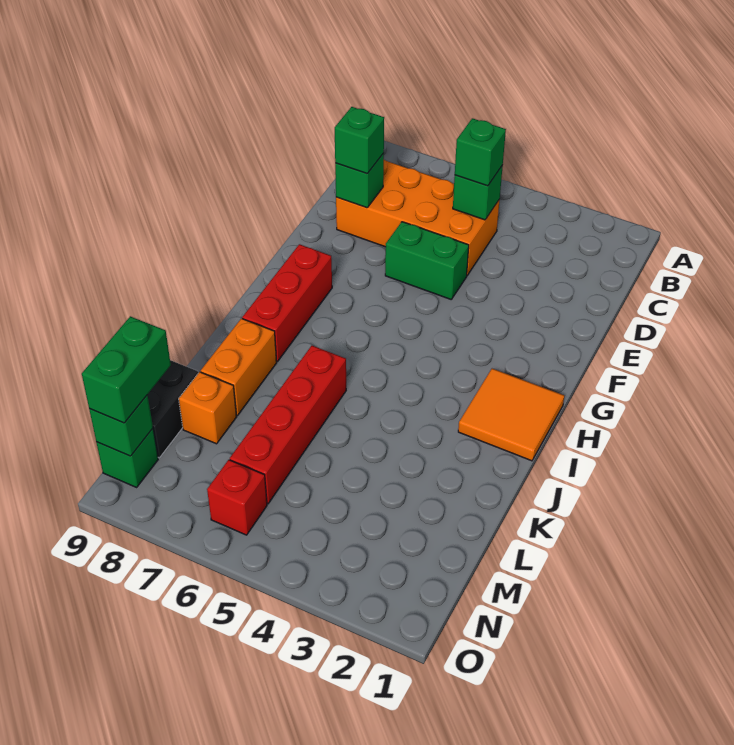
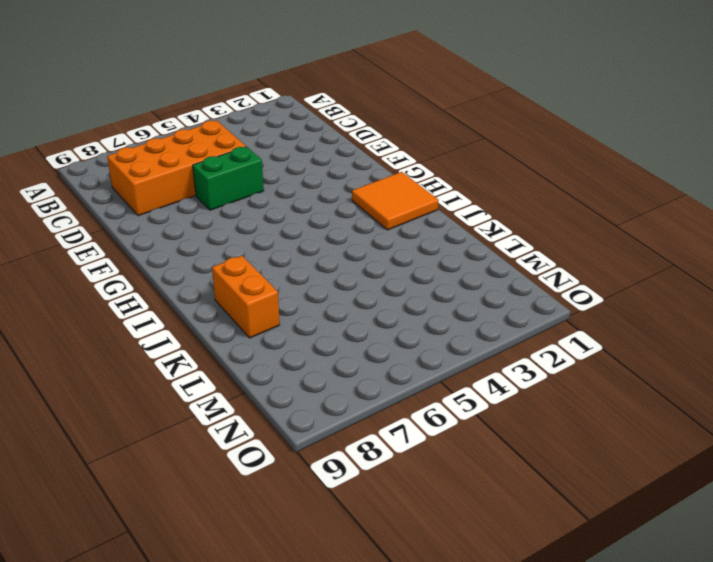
none -> red brick G8:I8 level 1
none -> red brick J6:M6 level 1
none -> orange brick L8 level 1

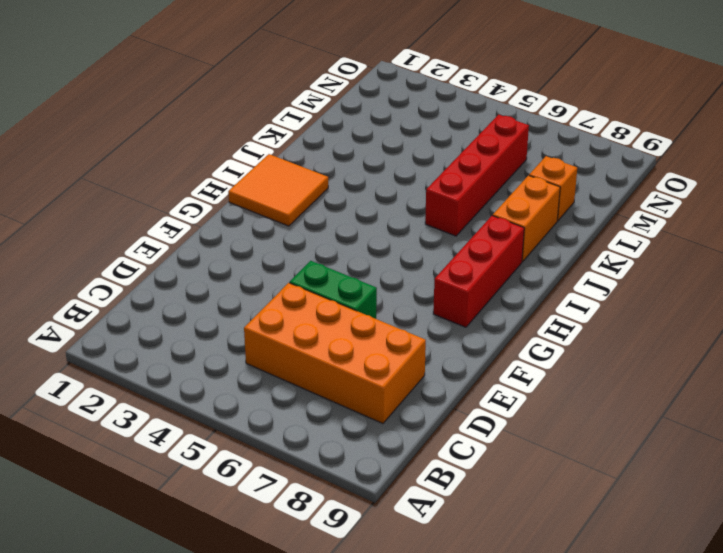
none -> black brick L9:M9 level 1
none -> red brick N6 level 1
none -> green brick N9 level 1

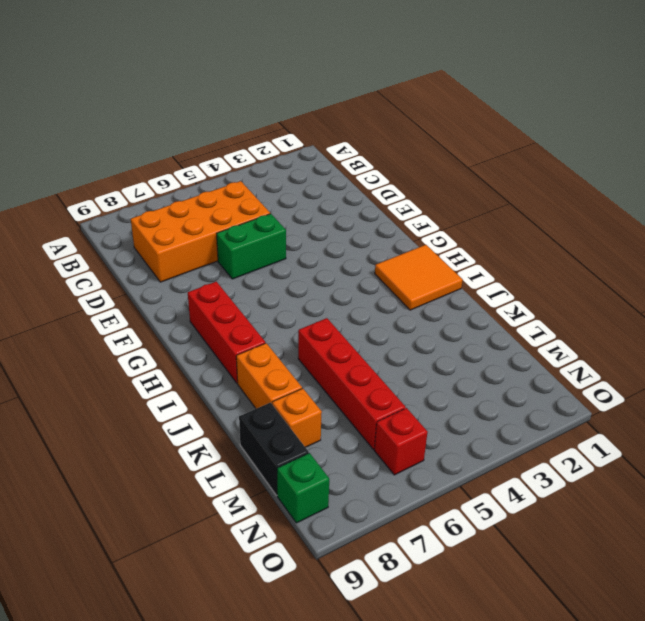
none -> green brick C5 level 2
none -> green brick D8 level 2
none -> green brick N9 level 2

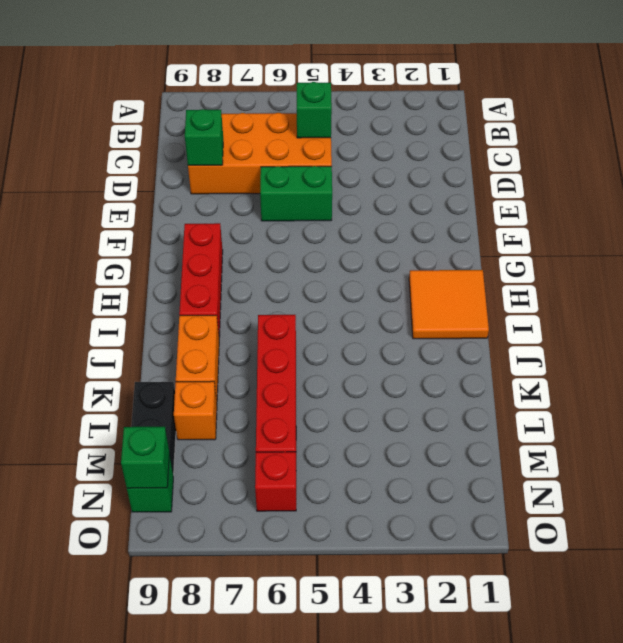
none -> green brick C5 level 3
none -> green brick D8 level 3
none -> green brick M9:N9 level 3

